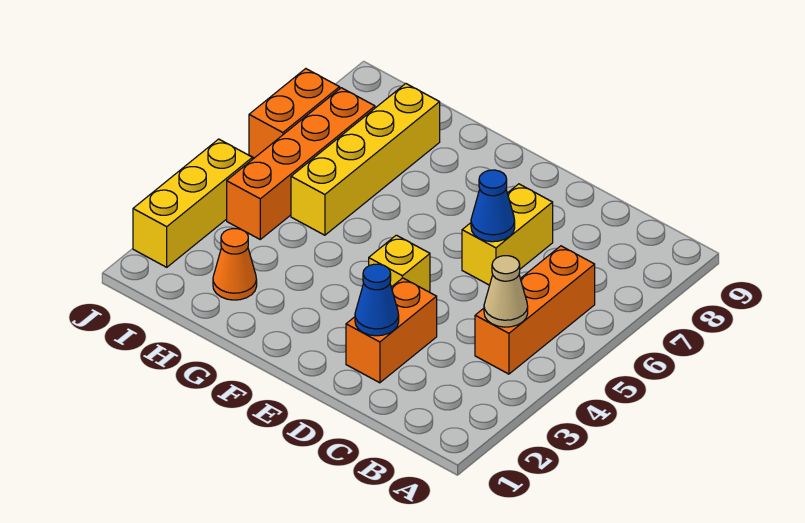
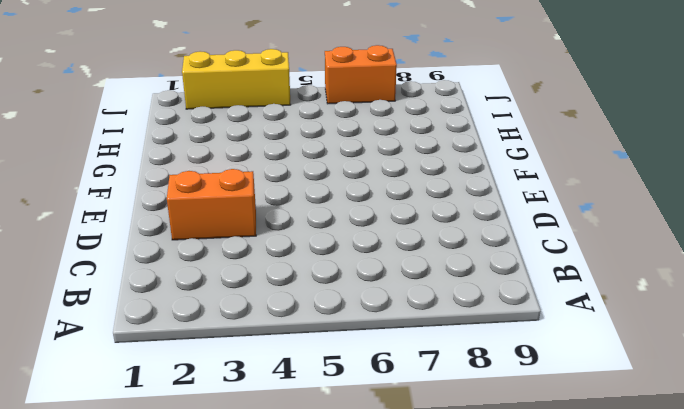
none -> orange brick B4:B6 level 1
none -> yellow brick D6:D7 level 1
none -> yellow brick E4 level 1

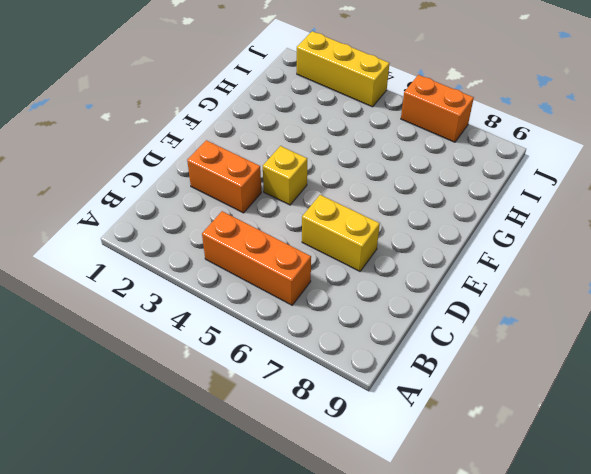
none -> orange cone H2 level 1
none -> yellow brick H5:H8 level 1
none -> orange brick I4:I7 level 1

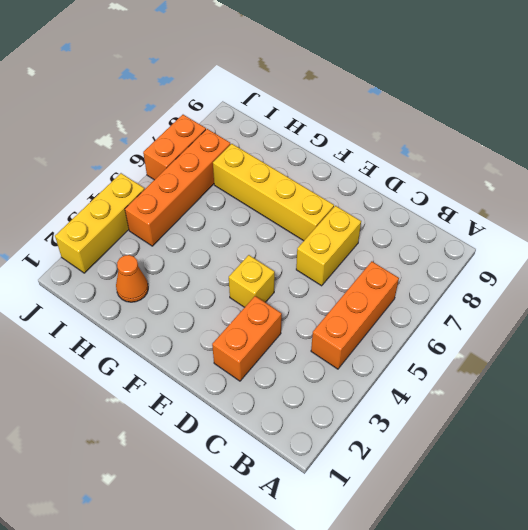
yellow brick E7:H7 level 1 -> yellow brick H5:H8 level 1
none -> tan cone B4 level 2
none -> blue cone D2 level 2
none -> blue cone D6 level 2

